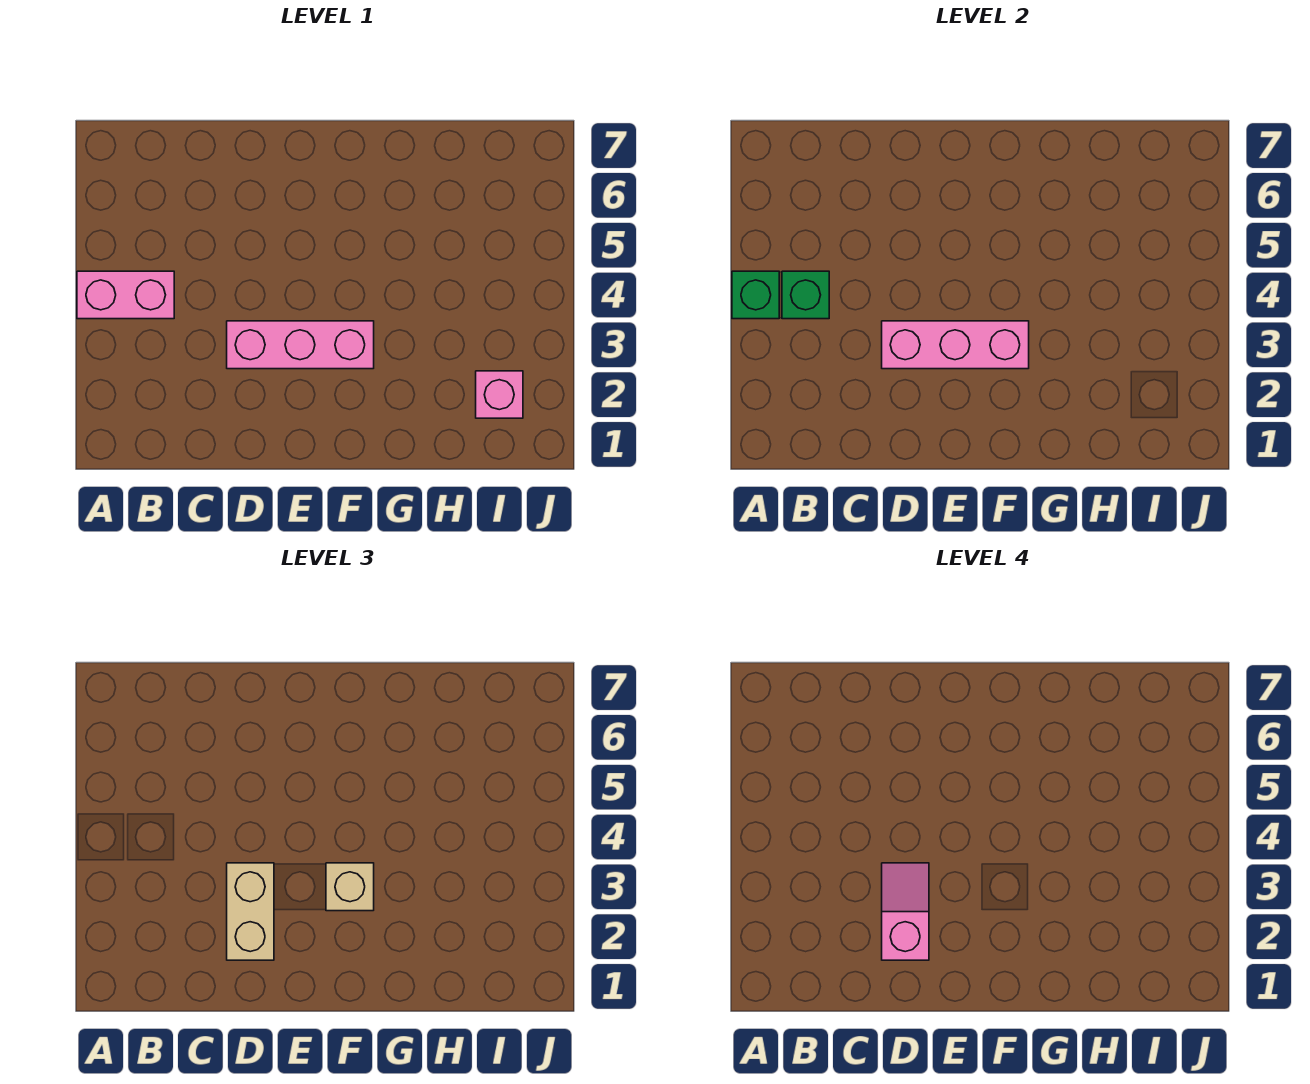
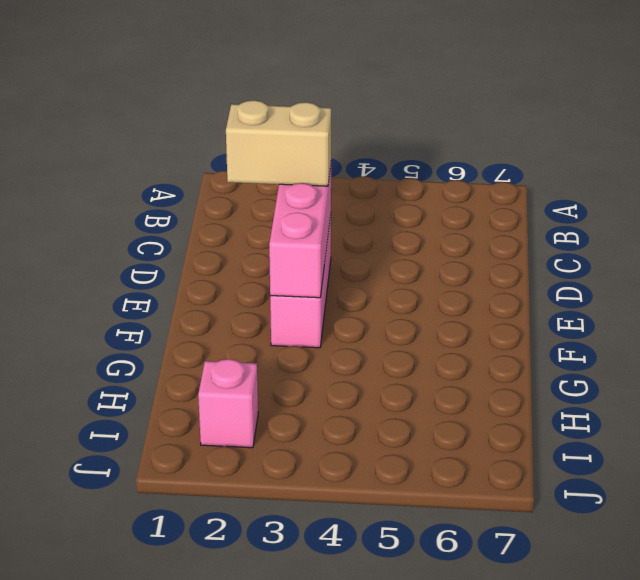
none -> pink brick A4:B4 level 1
none -> green brick A4 level 2

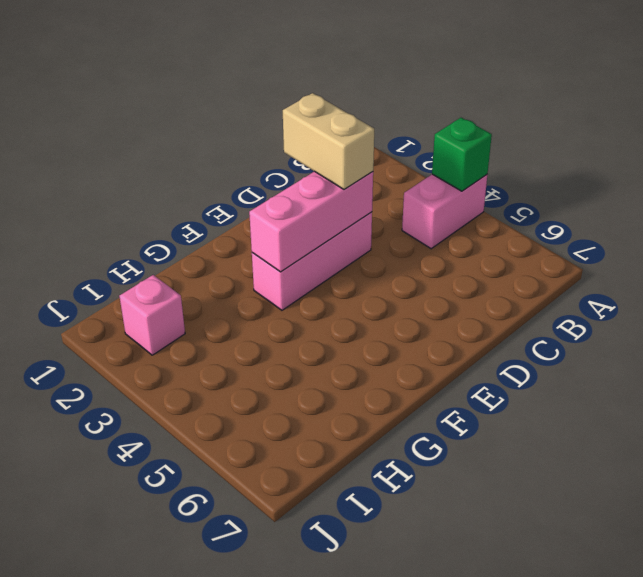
none -> green brick B4 level 2
none -> tan brick F3 level 3

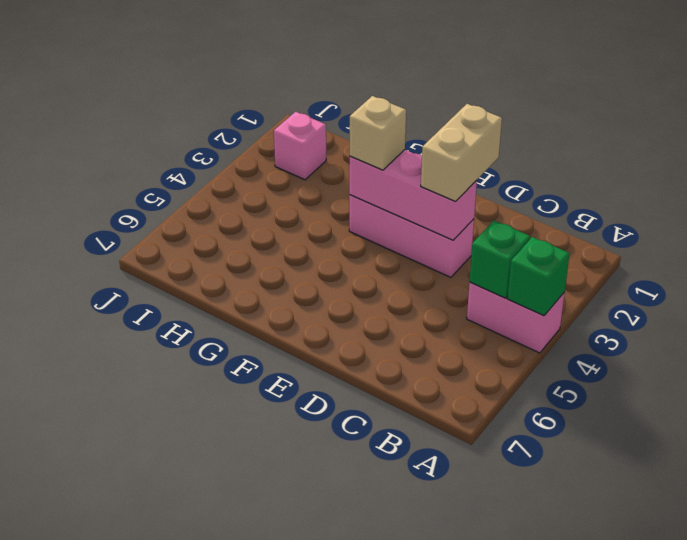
none -> pink slope D2:D3 level 4 top 2

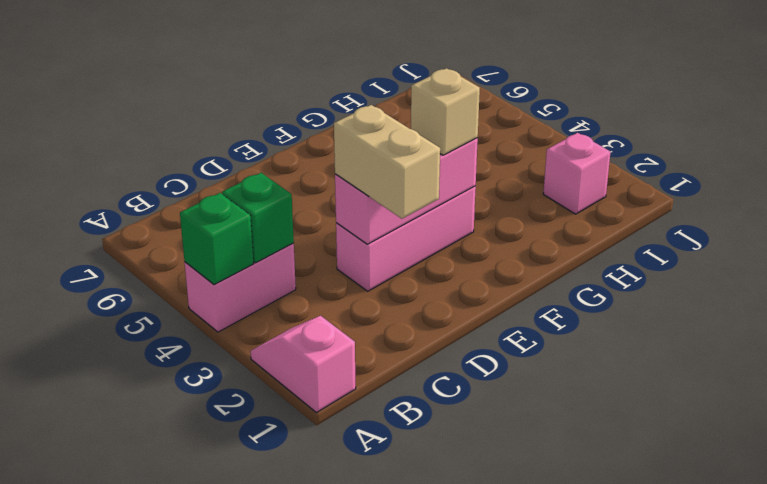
pink slope A1:A2 level 1 top 1 -> pink slope D2:D3 level 4 top 2

